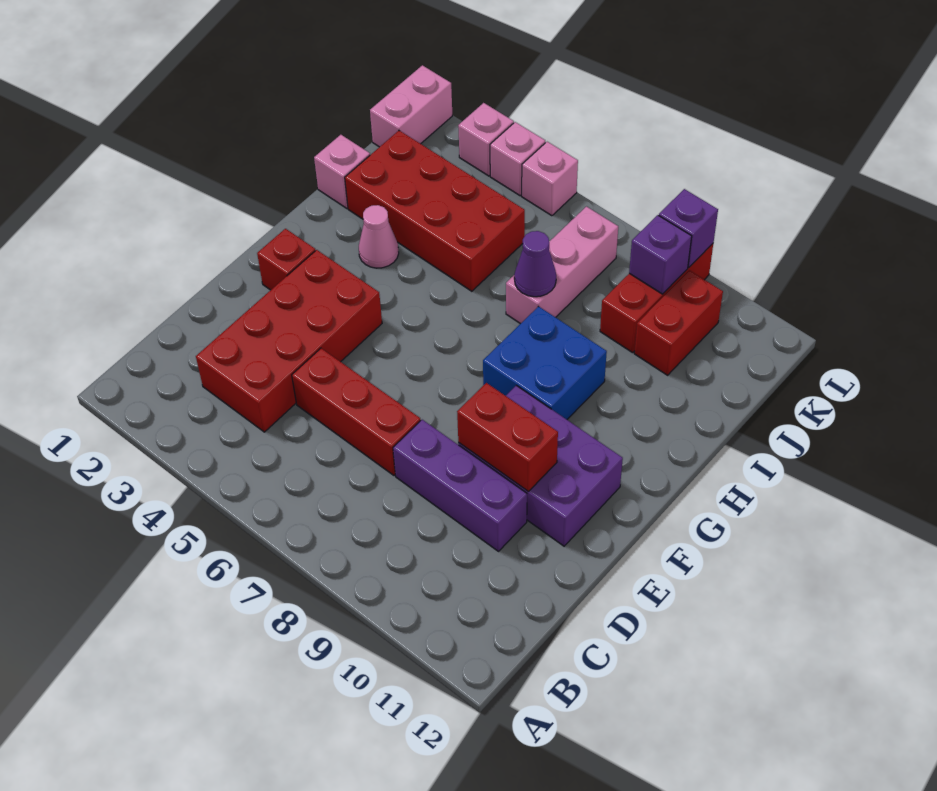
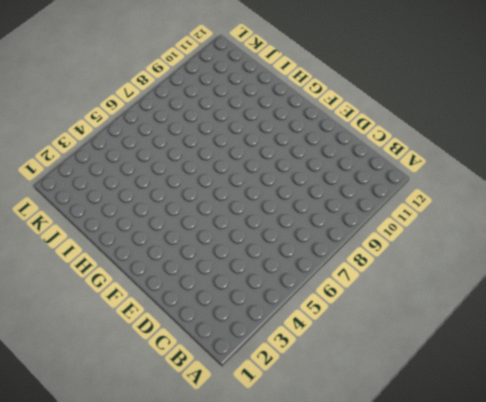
none -> red brick C3:F4 level 1
none -> red brick D5:D7 level 1
none -> purple brick D8:D10 level 1

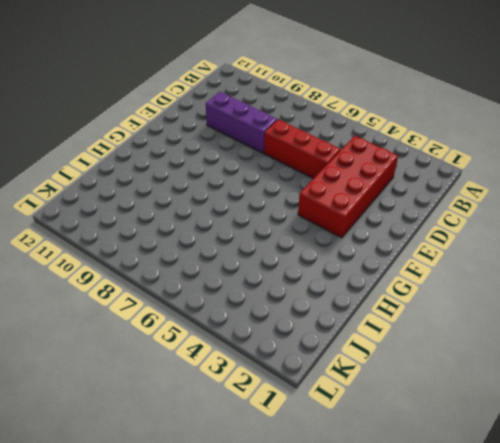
none -> purple brick E9:F11 level 1
none -> red brick F2 level 1
none -> blue brick G8:H9 level 1

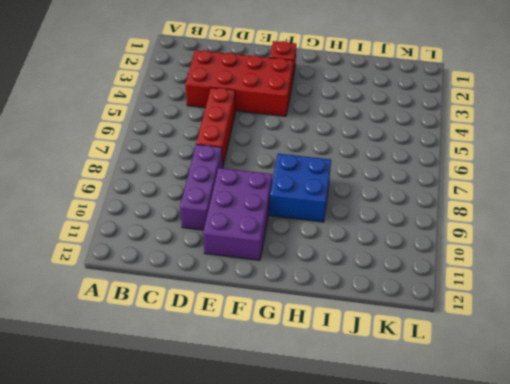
none -> pink cone H3 level 1
none -> pink brick I1 level 1
none -> red brick I2:J5 level 1

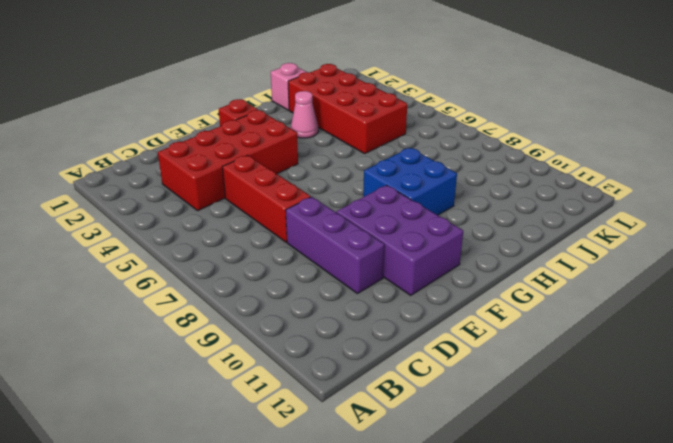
none -> pink brick I7:K7 level 1
none -> red brick J9:L9 level 1
none -> red brick J10:K10 level 1

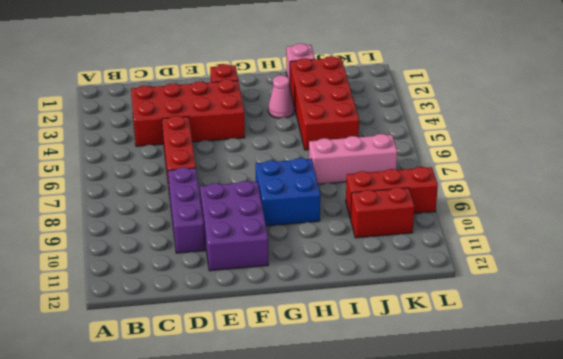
none -> pink brick K1:L1 level 1
none -> pink brick L3 level 1
none -> pink brick L4 level 1

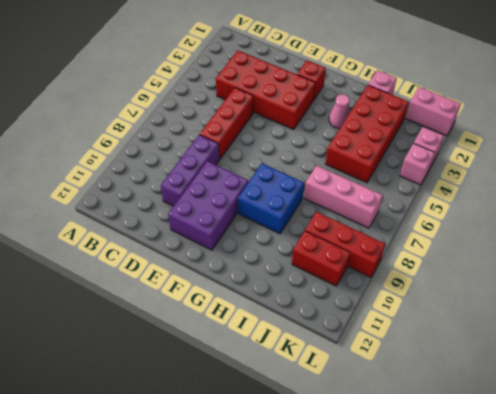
none -> pink brick L5 level 1
none -> red brick E9:E10 level 2
none -> purple cone I7 level 2

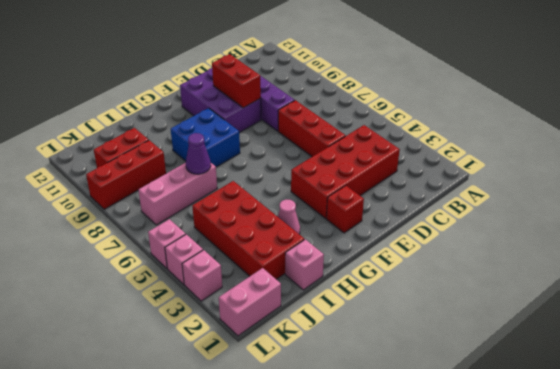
none -> purple brick K9 level 2
none -> purple brick L9 level 2

